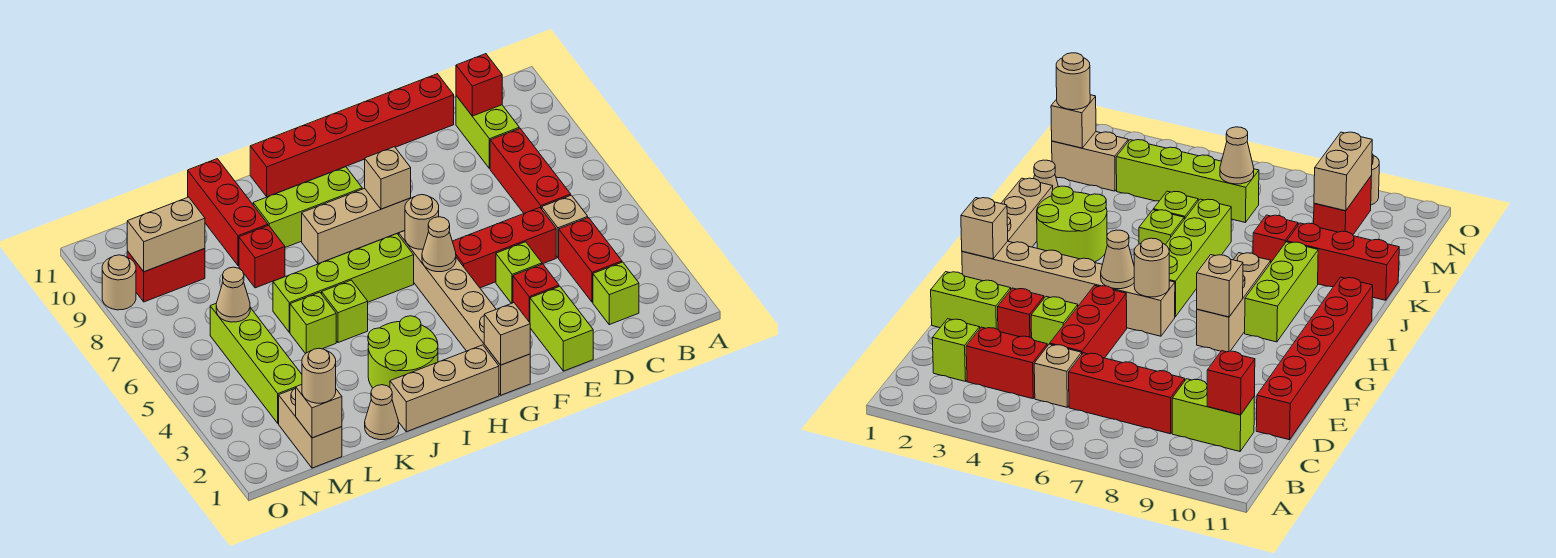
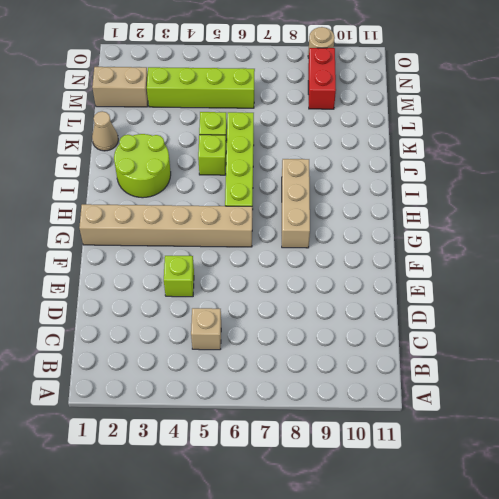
none -> lime brick C2 level 1
none -> red brick C3:C4 level 1
none -> red brick C6:C8 level 1
none -> lime brick C9:C10 level 1

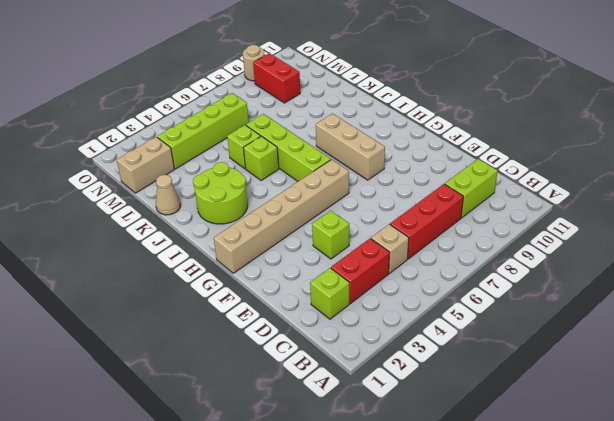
none -> red brick D5:F5 level 1
none -> red brick D11:I11 level 1
none -> lime brick E1:E2 level 1
none -> red brick E3 level 1

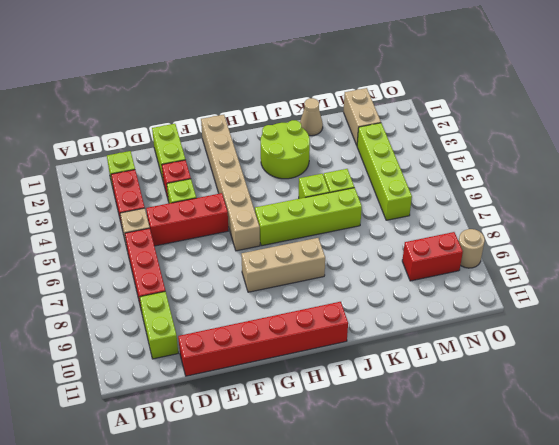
none -> tan brick H1:J1 level 1
none -> lime brick H9:J9 level 1
none -> red brick K8 level 1
none -> red brick K9:K11 level 1

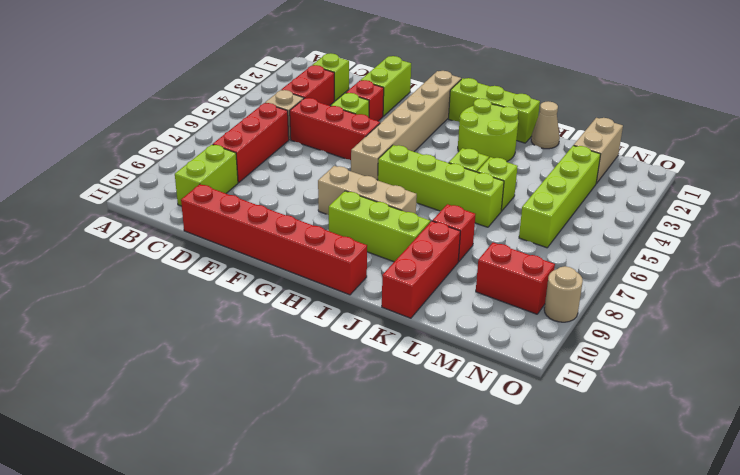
lime brick H1:J1 level 1 -> tan brick H1:J1 level 1
none -> red brick C10 level 2
none -> tan brick G1 level 2
none -> tan cone G5 level 2
none -> tan round brick G6 level 2

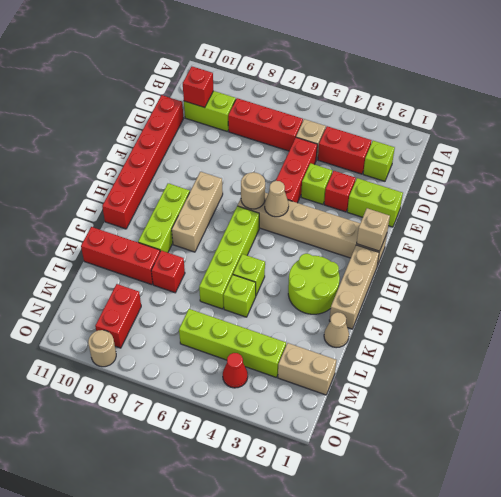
red cone N4 level 1 -> none
none -> tan brick G8 level 2
none -> tan brick M1 level 2
none -> tan cone M6 level 2
none -> tan brick M9:N9 level 2

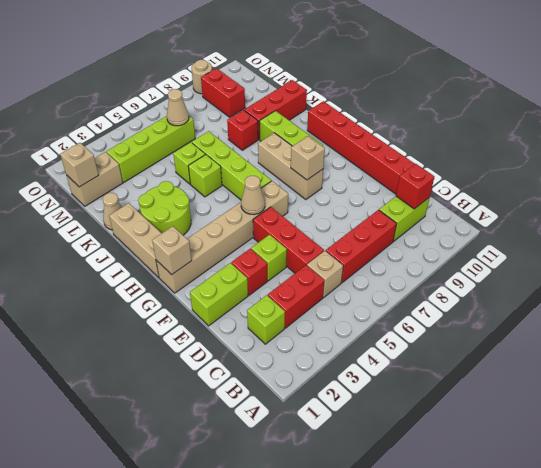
none -> tan round brick G6 level 2
none -> tan brick M9:N9 level 2
none -> tan round brick M1 level 3

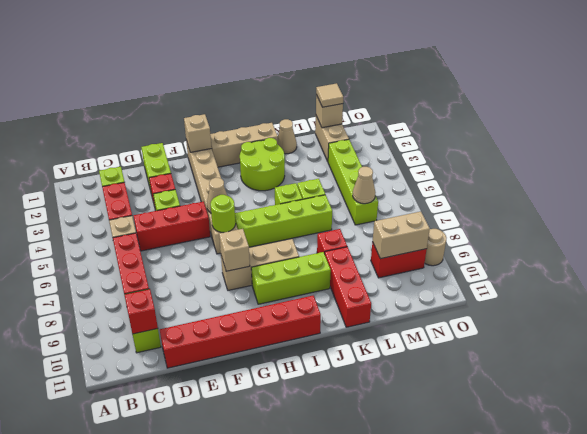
lime round brick G6 level 2 -> tan round brick G6 level 2
tan tile M1 level 3 -> tan round brick M1 level 3

